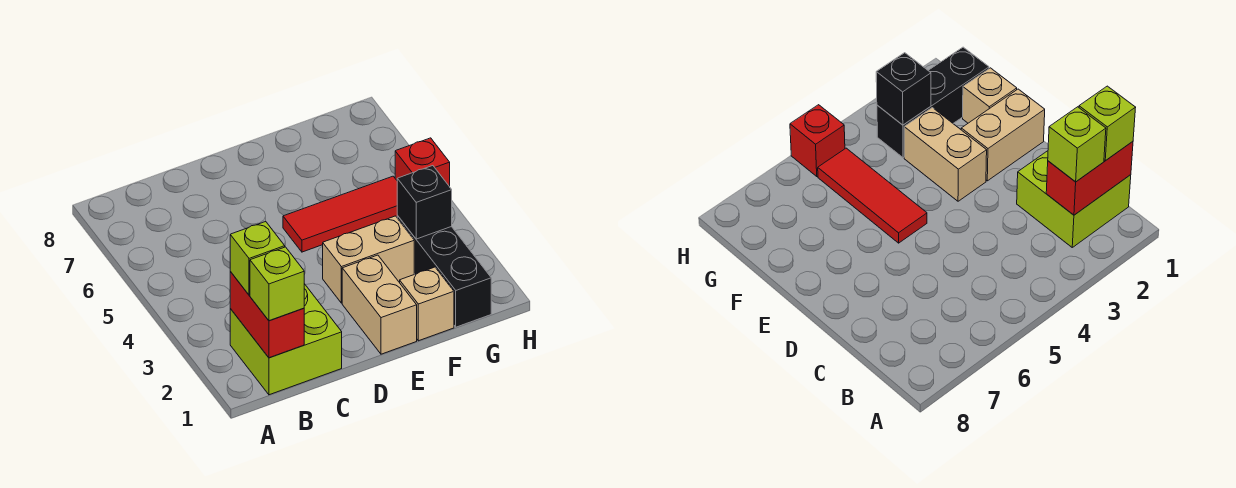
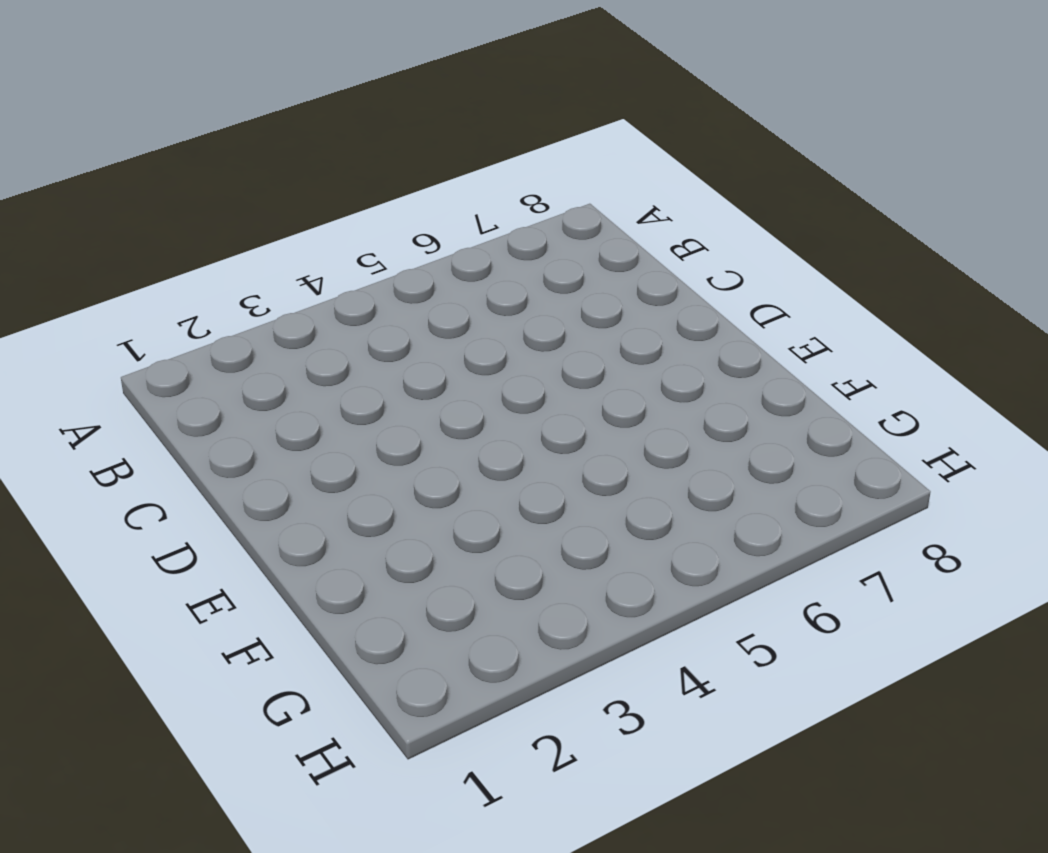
none -> lime brick B1:C2 level 1
none -> tan brick E1:E2 level 1

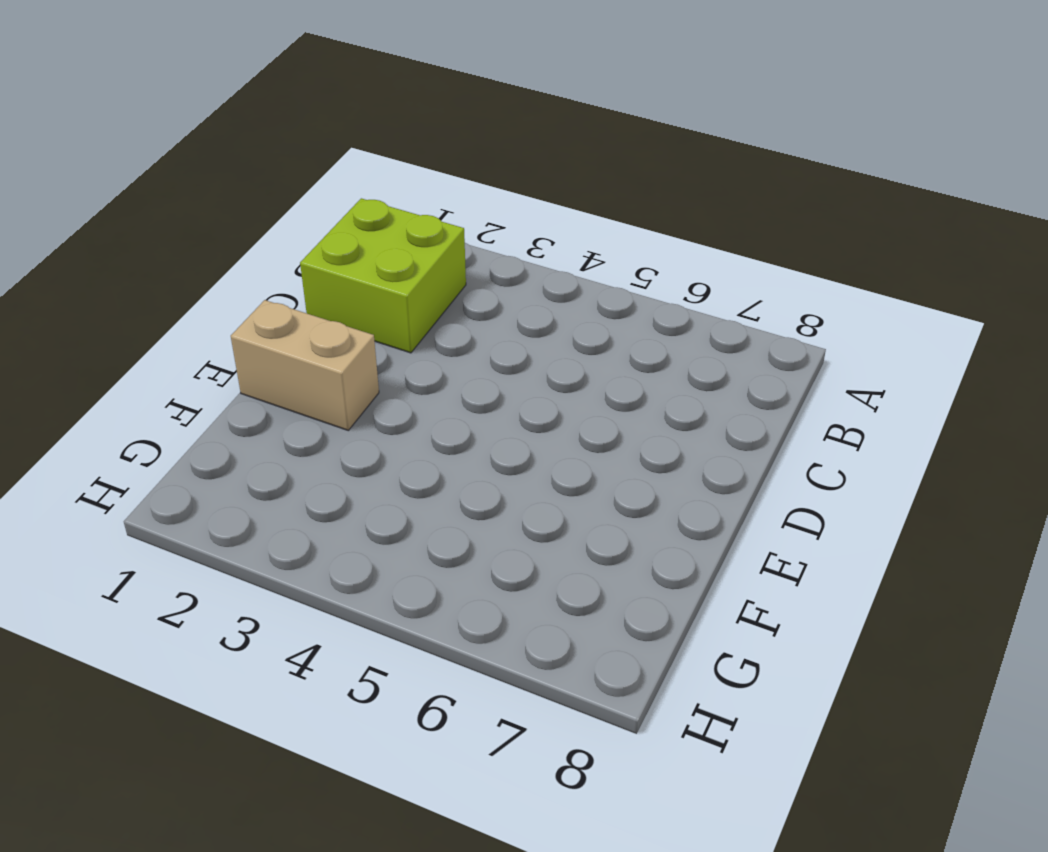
none -> tan brick E3:F3 level 1
none -> red tile E5:G5 level 1

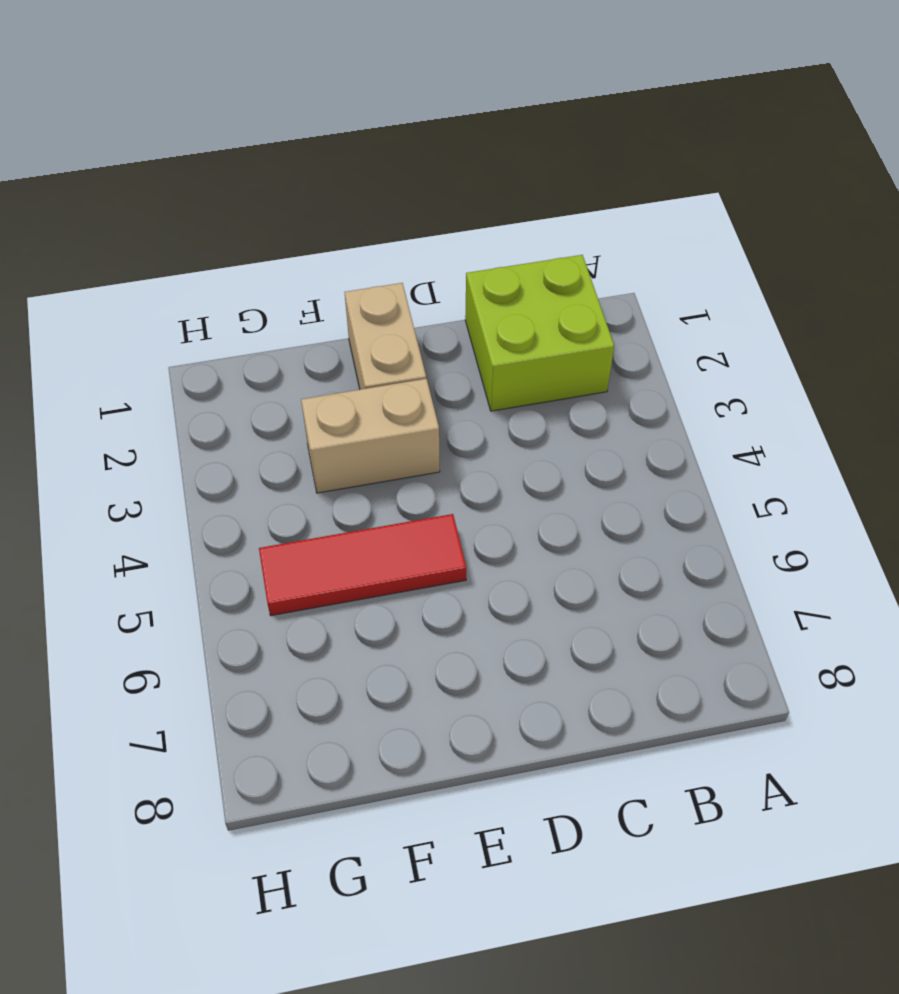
none -> tan brick F1 level 1
none -> black brick G1:G3 level 1

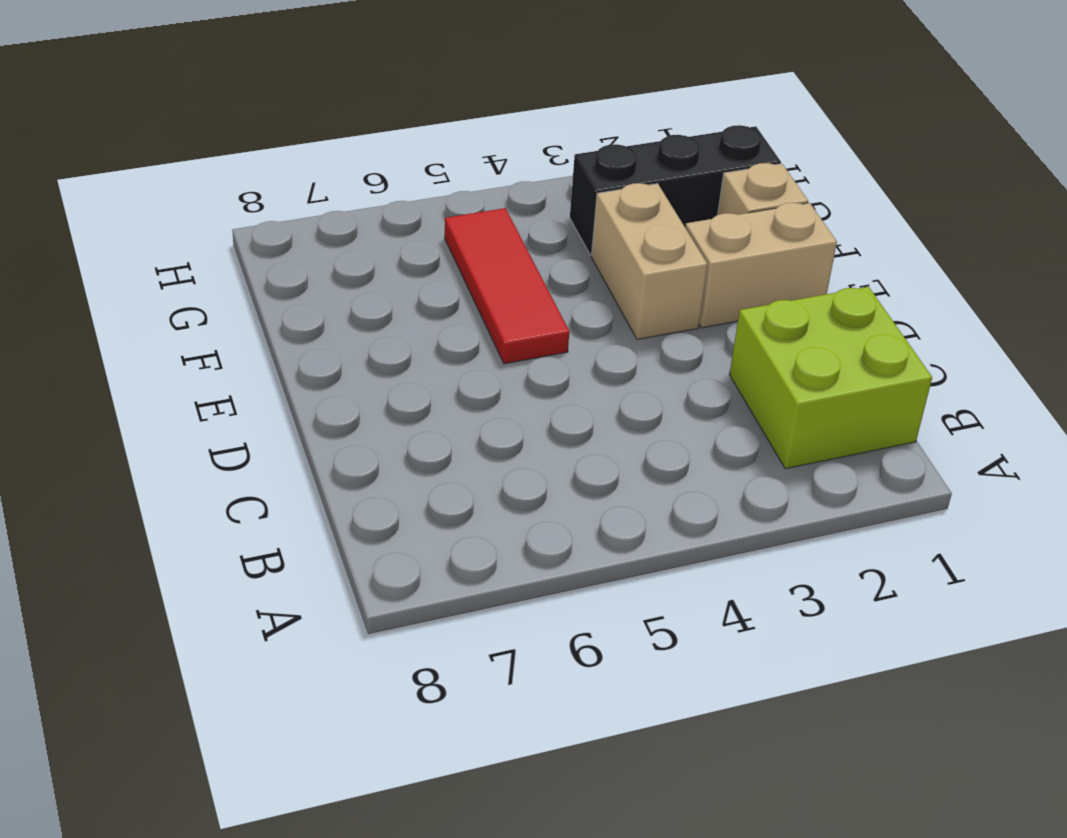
none -> red brick H5 level 1
none -> red brick B1:B2 level 2

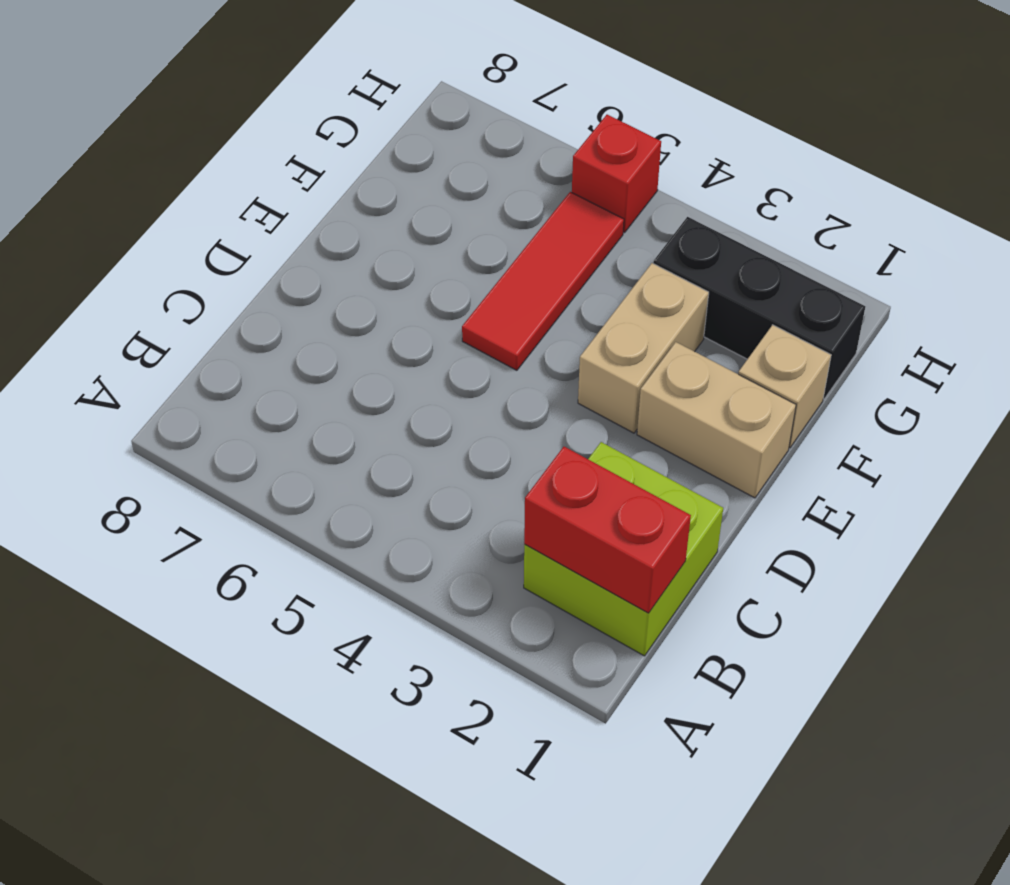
none -> black brick G3 level 2
none -> lime brick B1 level 3

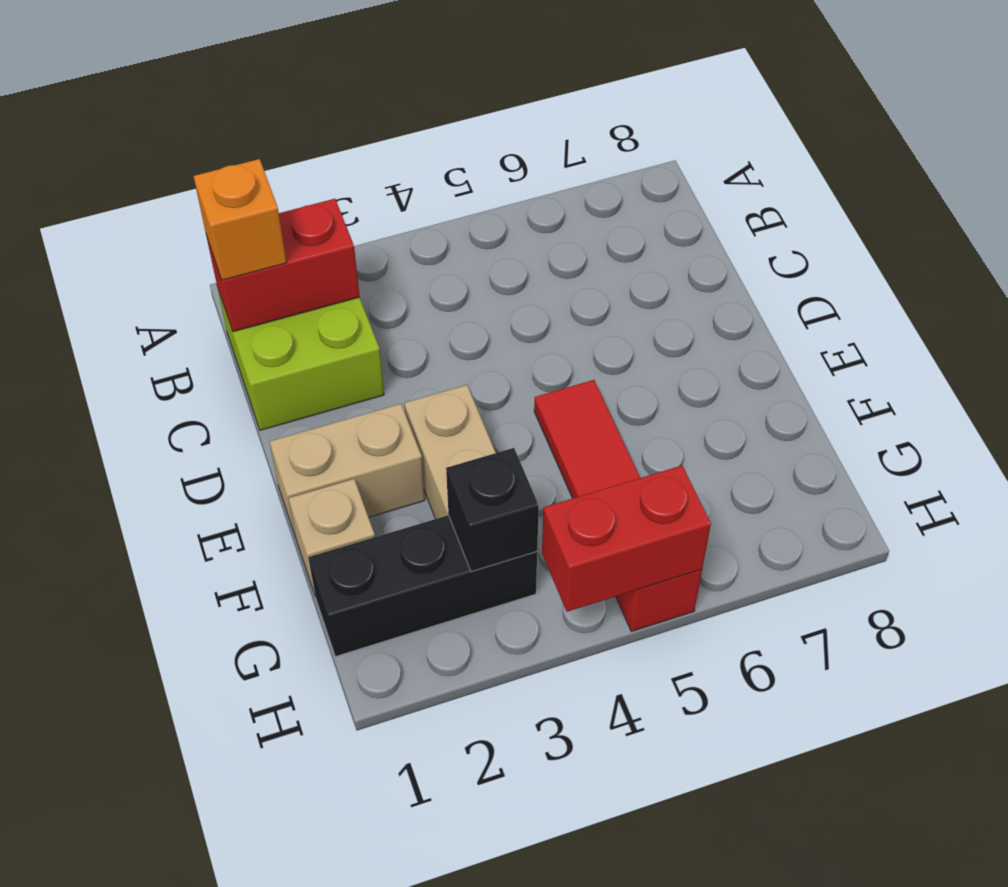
orange brick B1 level 3 -> lime brick B1 level 3
red brick H4:H5 level 2 -> none
none -> lime brick B2 level 3

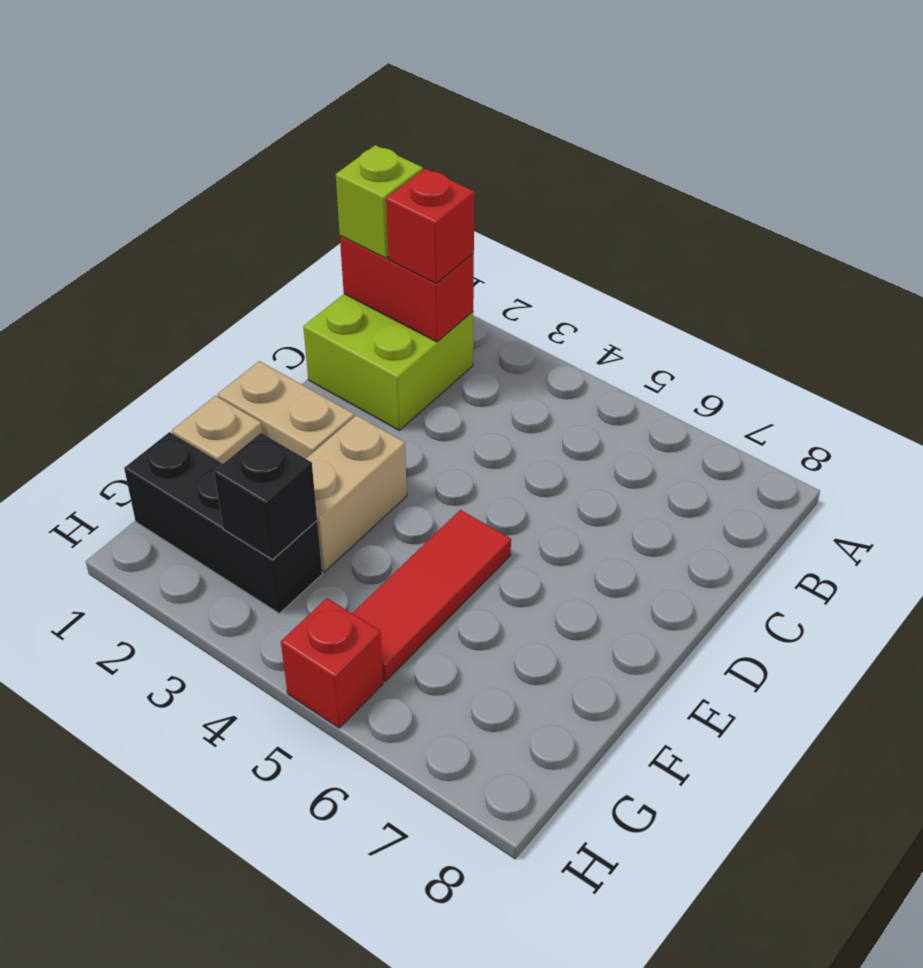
red brick B2 level 3 -> lime brick B2 level 3

